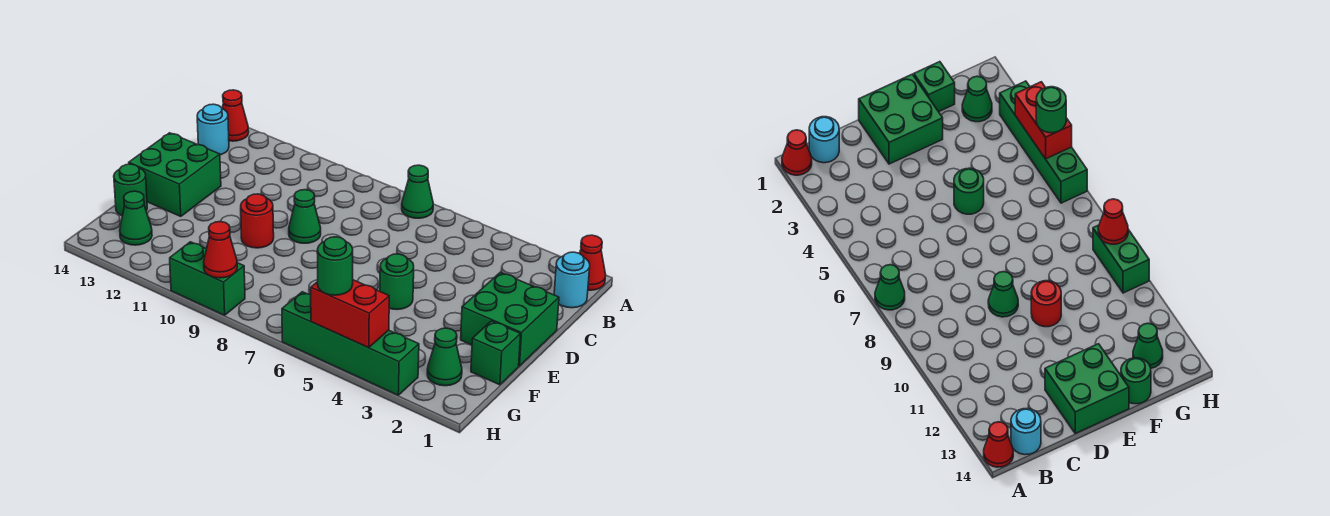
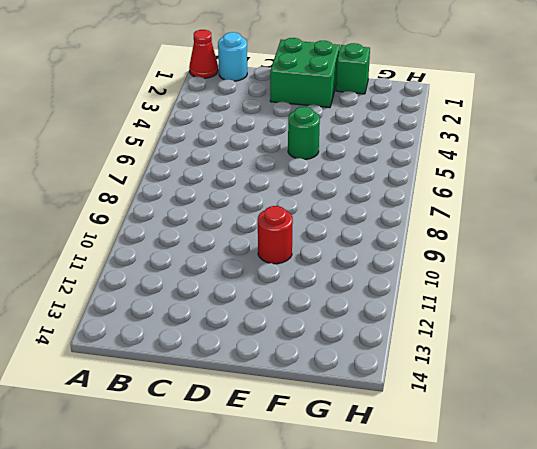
none -> green cone A7 level 1
none -> red cone A14 level 1
none -> cyan round brick B14 level 1

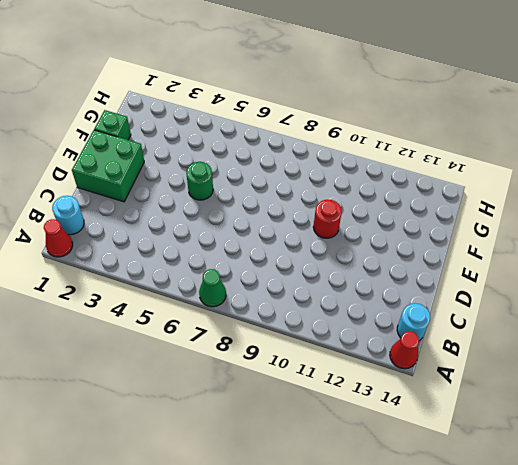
none -> green cone D9 level 1
none -> green brick D13:E14 level 1
none -> green round brick F14 level 1

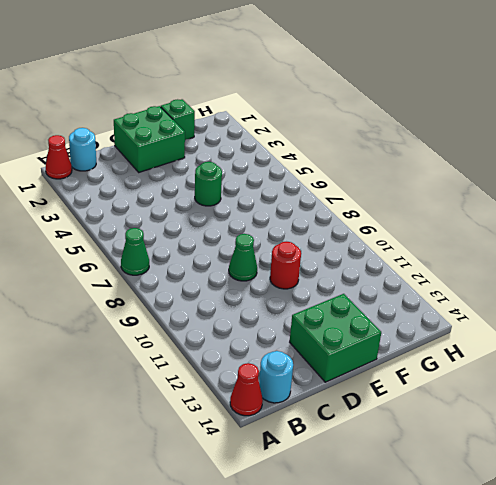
none -> green round brick F14 level 1
none -> green cone G2 level 1
none -> green cone G13 level 1

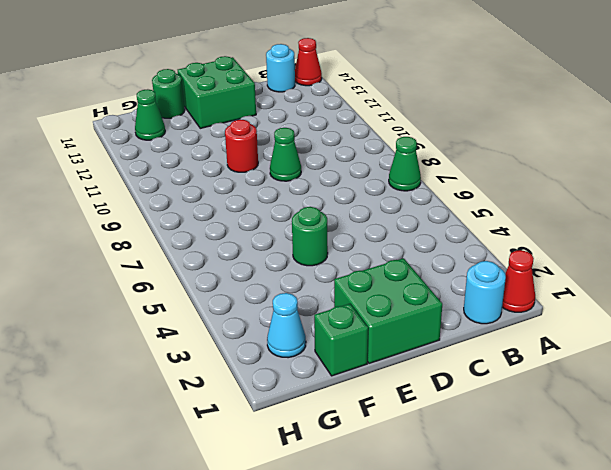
cyan cone G2 level 1 -> green cone G2 level 1
none -> green brick H3:H6 level 1
none -> green brick H9:H10 level 1
none -> red brick H4:H5 level 2

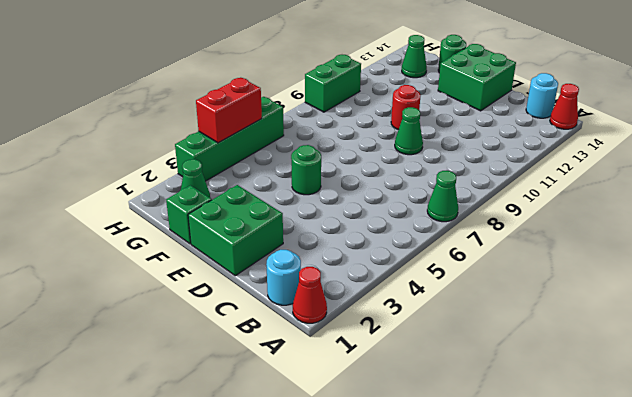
none -> red cone H9 level 2
none -> green round brick H5 level 3

